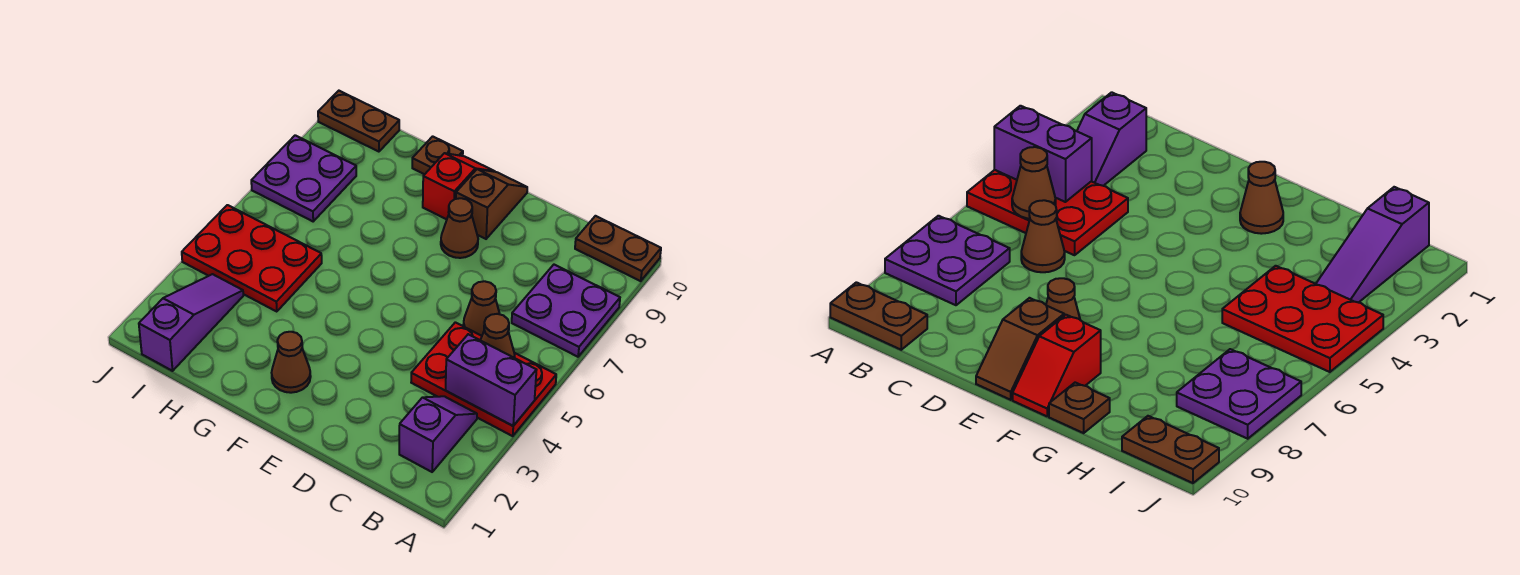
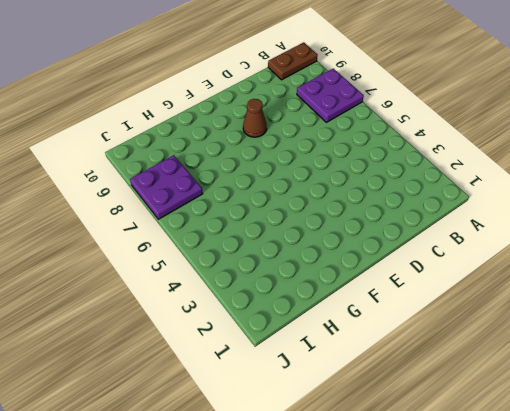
none -> red plate A4:C5 level 1
none -> purple slope B2:B3 level 1 top 2
none -> brown cone C6 level 1

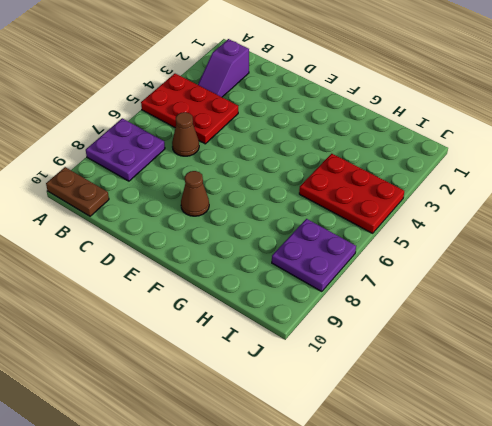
none -> brown slope E9:E10 level 1 top 9
none -> brown cone F2 level 1
none -> red slope F9:F10 level 1 top 9

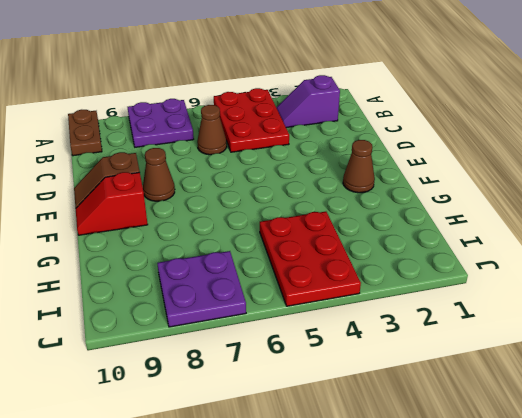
none -> brown plate G10 level 1
none -> purple slope I1:I3 level 1 top 1
none -> brown plate I10:J10 level 1

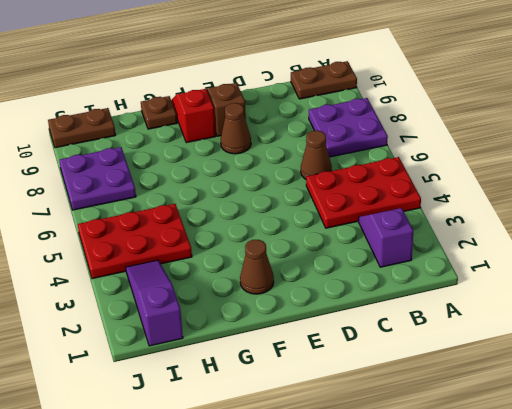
none -> purple brick A4:B4 level 2
none -> brown cone B5 level 2

